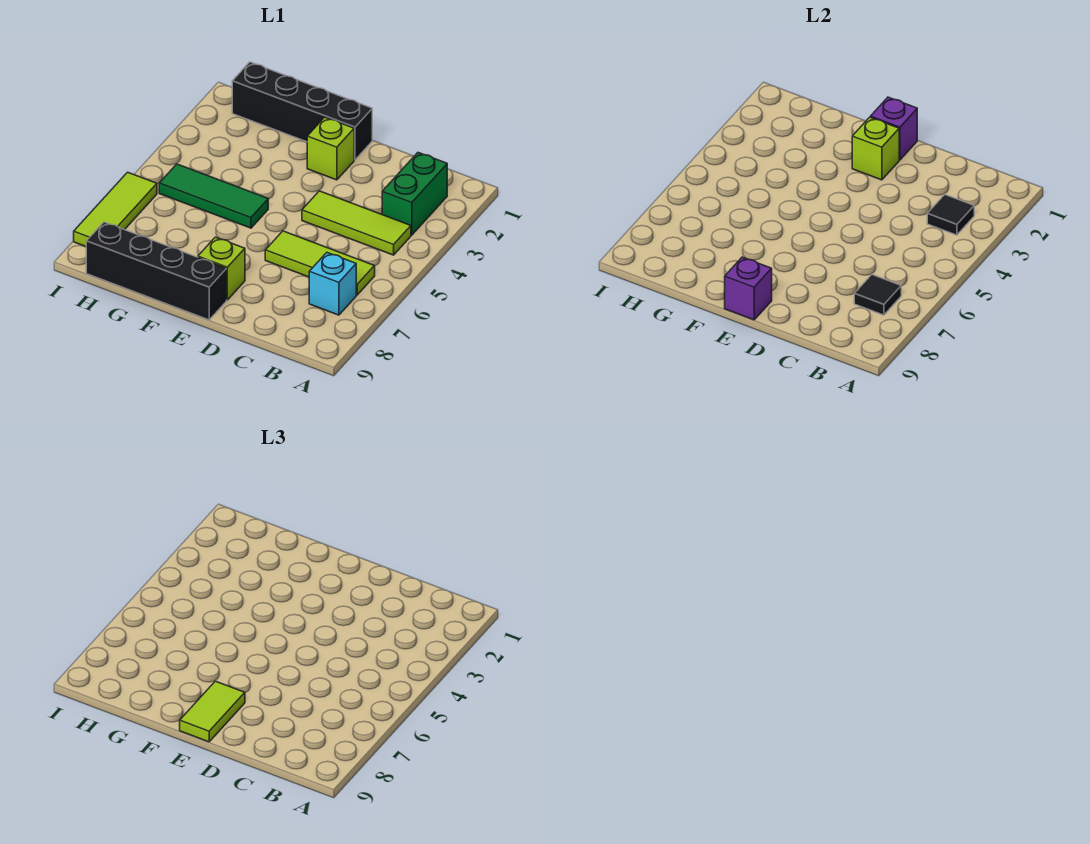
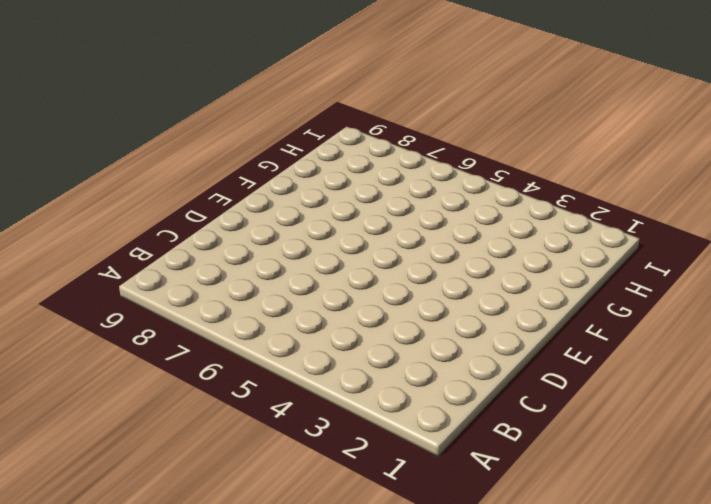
none -> green brick B2:B3 level 1
none -> lime tile B4:D4 level 1
none -> lime tile B6:D6 level 1

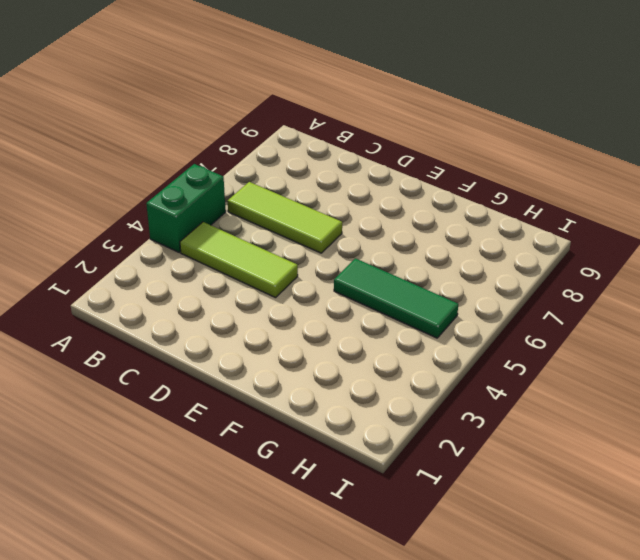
green brick A4:A5 level 1 -> green brick B2:B3 level 1
none -> cyan brick B7 level 1
none -> black brick E1:H1 level 1
none -> lime brick E2 level 1

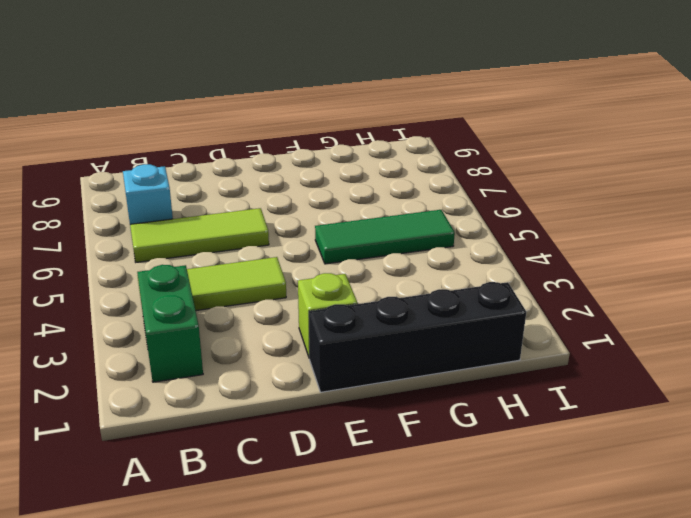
none -> lime brick E8 level 1
none -> black brick E9:H9 level 1
none -> lime tile I6:I8 level 1

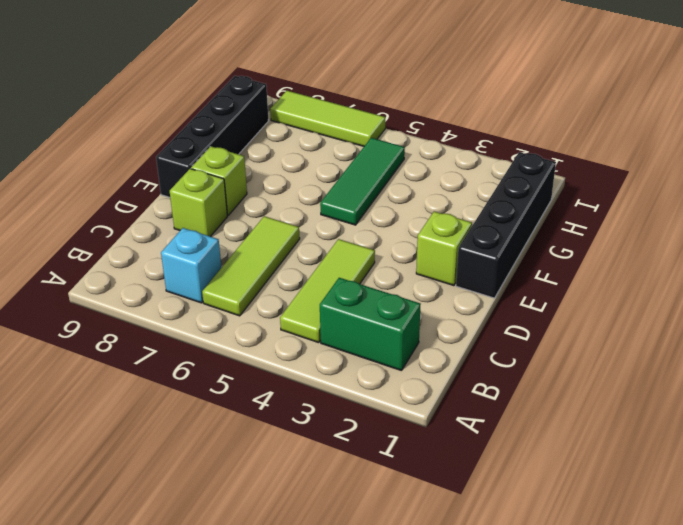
lime brick D8 level 1 -> lime brick E2 level 2
none -> black tile B3 level 2
none -> black tile B7 level 2
none -> purple brick E1 level 2

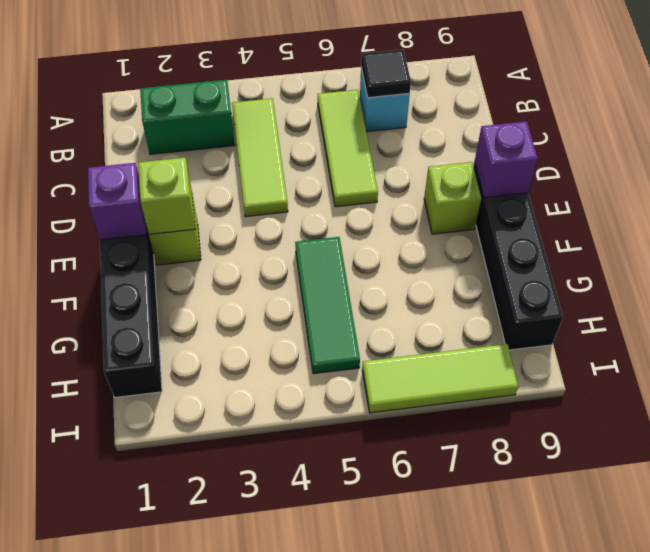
none -> black tile B3 level 2
none -> lime tile E8:E9 level 3

